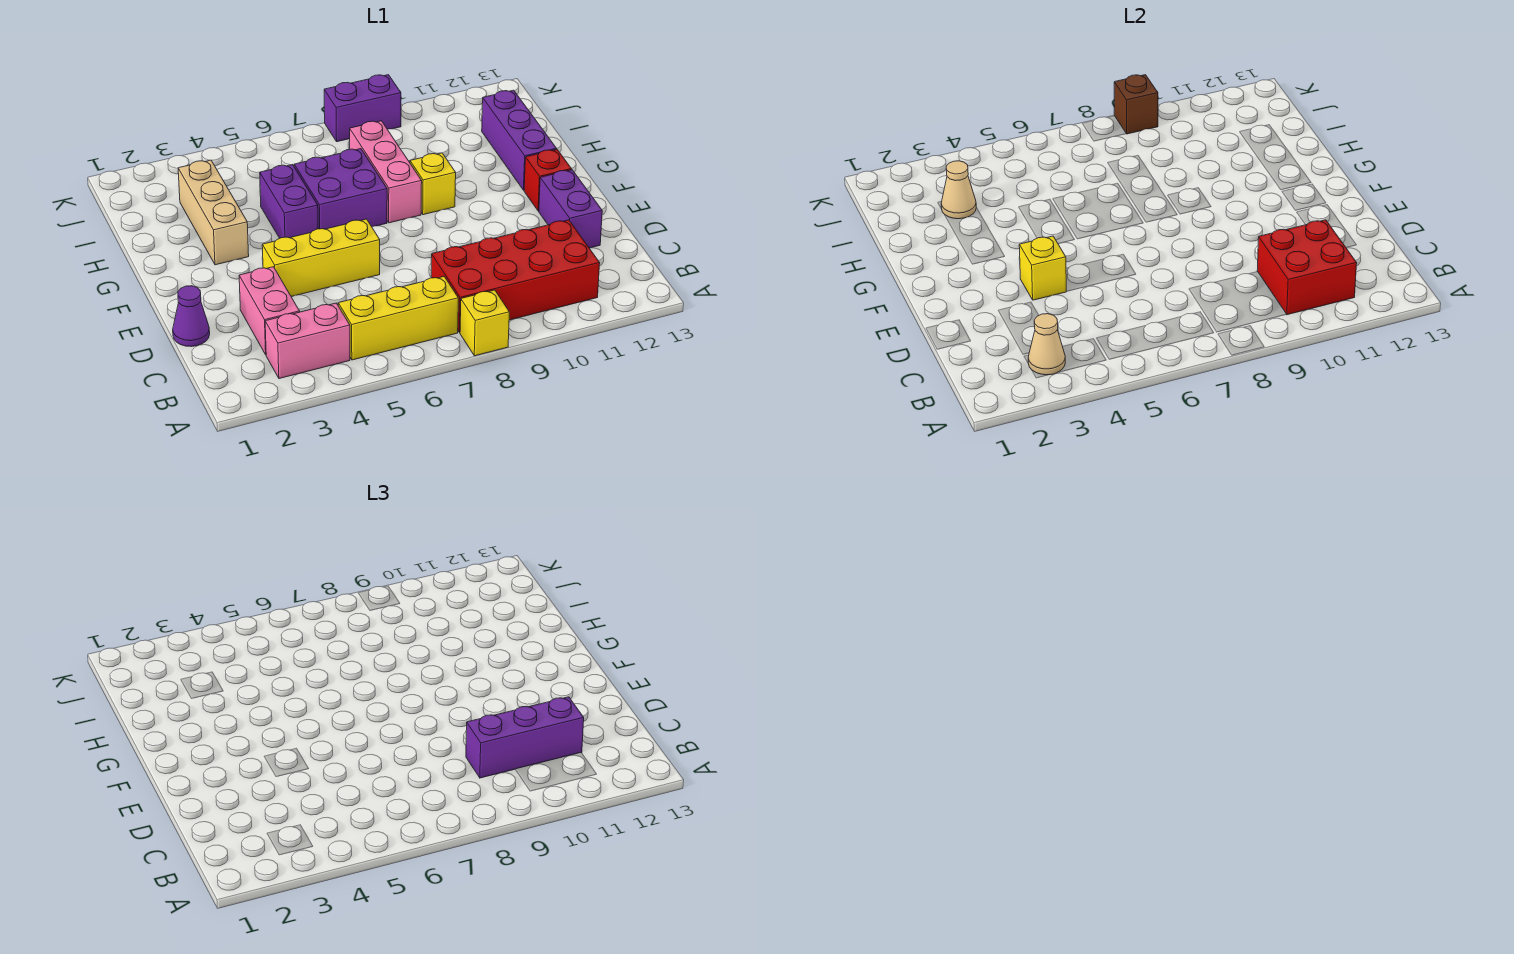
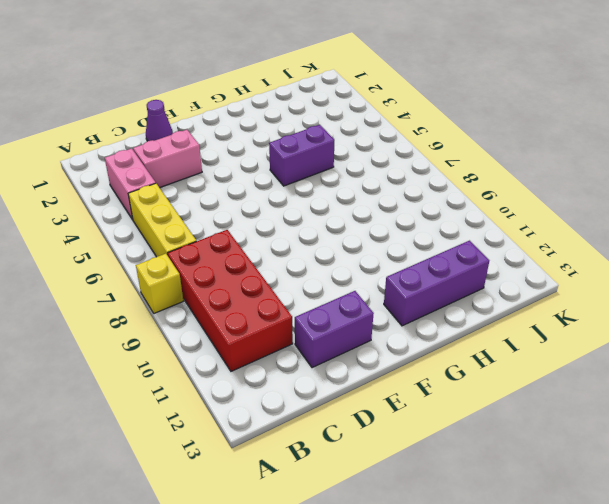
none -> yellow brick E4:E6 level 1
none -> red brick F12 level 1
none -> tan brick G3:I3 level 1

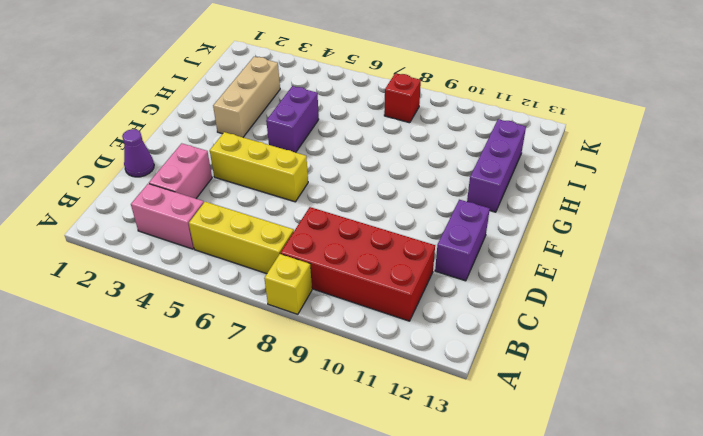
red brick J8 level 1 -> red brick F12 level 1
none -> purple brick G6:H7 level 1
none -> pink brick G8:I8 level 1
none -> yellow brick G9 level 1

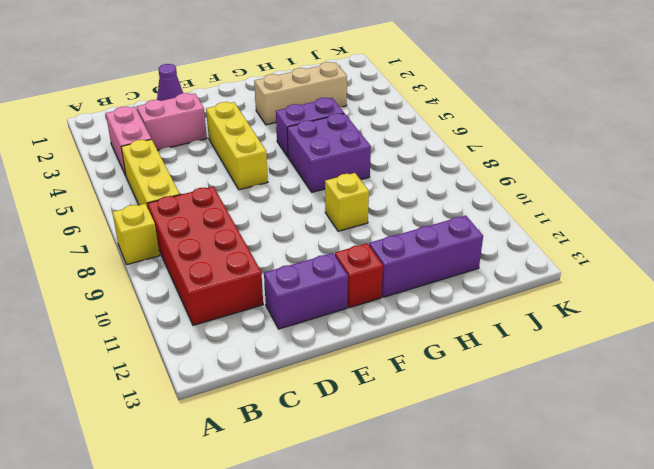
none -> pink brick G8:I8 level 1
none -> purple brick K8:K9 level 1
none -> tan cone B3 level 2

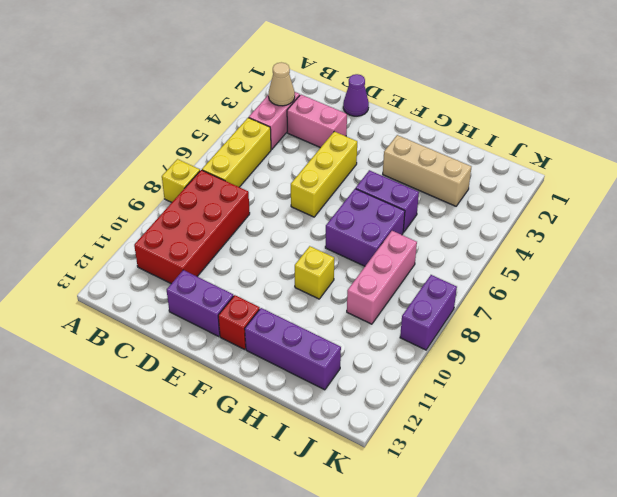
pink brick I7:I9 level 1 -> pink brick G8:I8 level 1
none -> red brick B10:C11 level 2
none -> yellow brick E4 level 2
none -> tan cone I3 level 2

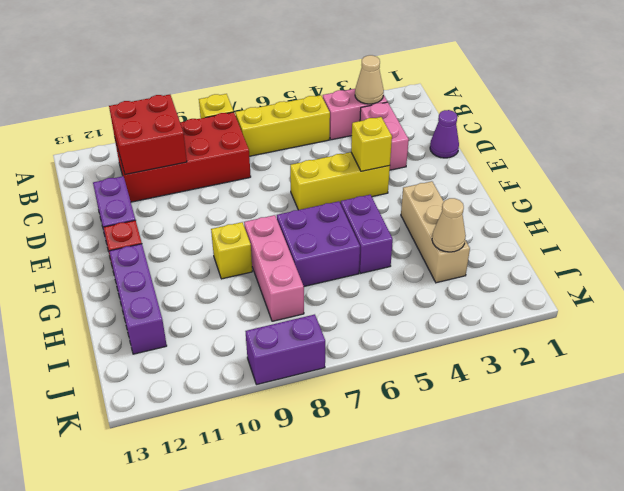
none -> brown brick K9 level 2
none -> purple brick C9:C11 level 3

